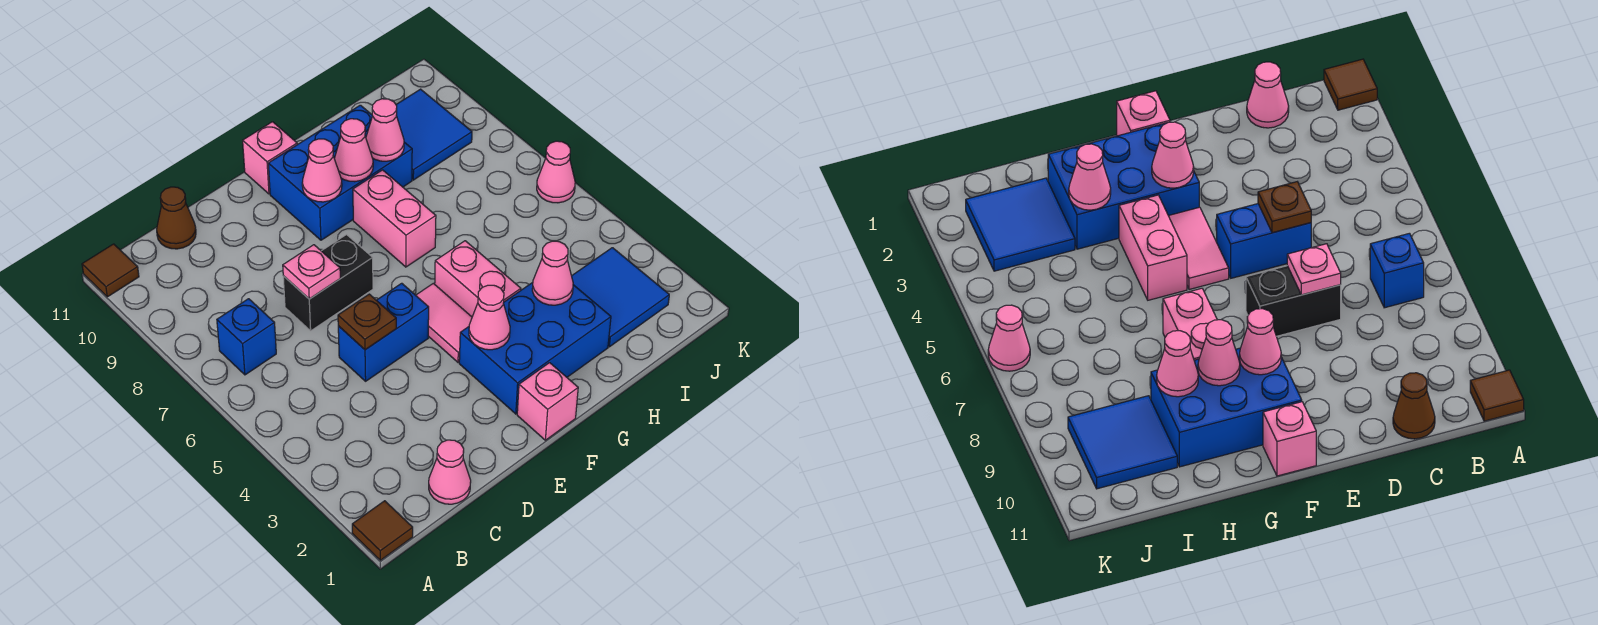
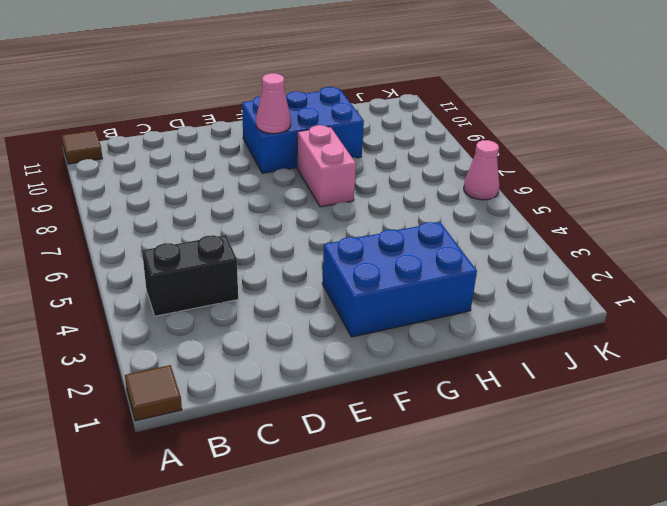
black brick B4:C4 level 1 -> black brick D7:E7 level 1
none -> blue brick B7 level 1
none -> pink cone C1 level 1
none -> brown cone C11 level 1

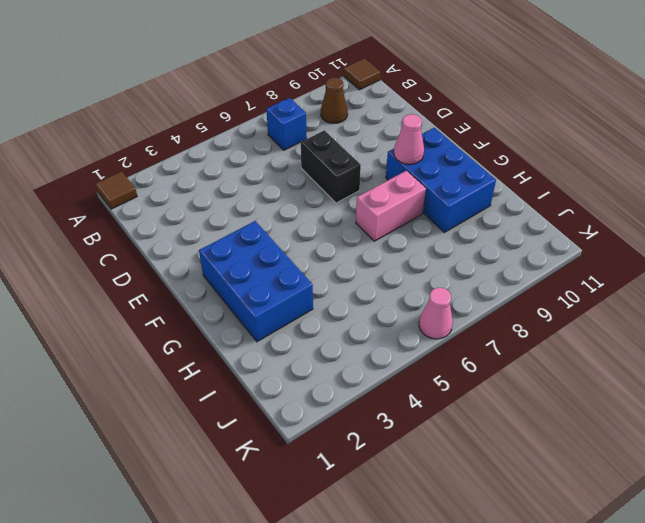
brown cone B9 level 1 -> brown cone C11 level 1
none -> pink cone C1 level 1
none -> blue brick D5:E5 level 1
none -> pink brick F1 level 1

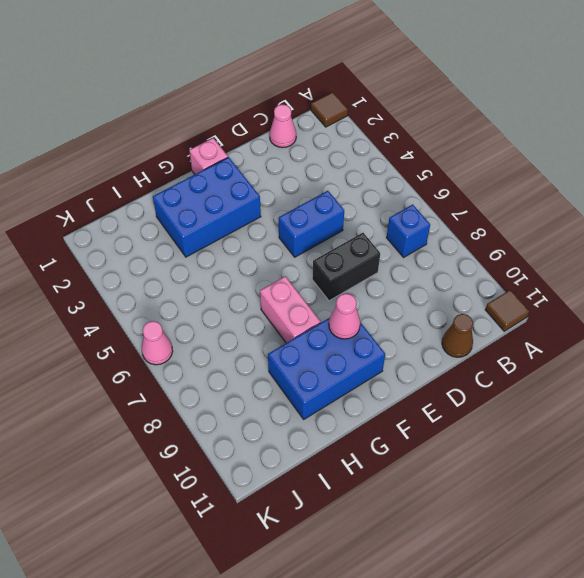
none -> pink tile F4:F5 level 1
none -> pink brick F11 level 1
none -> pink brick G4:G5 level 1

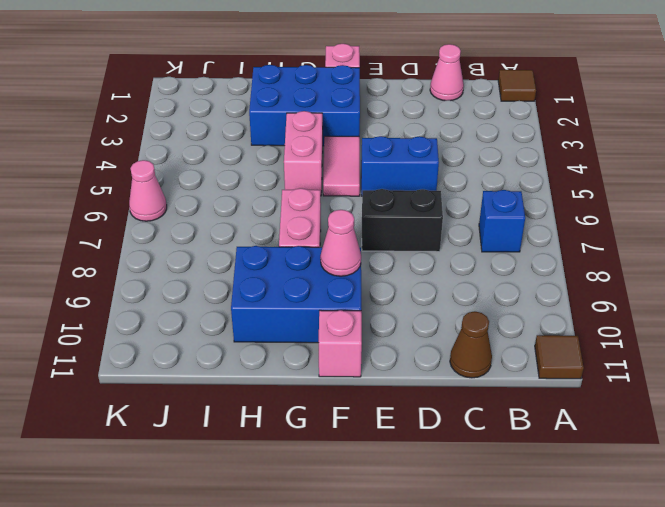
none -> blue tile I2:J3 level 1
none -> blue tile I9:J10 level 1
none -> brown plate D5 level 2

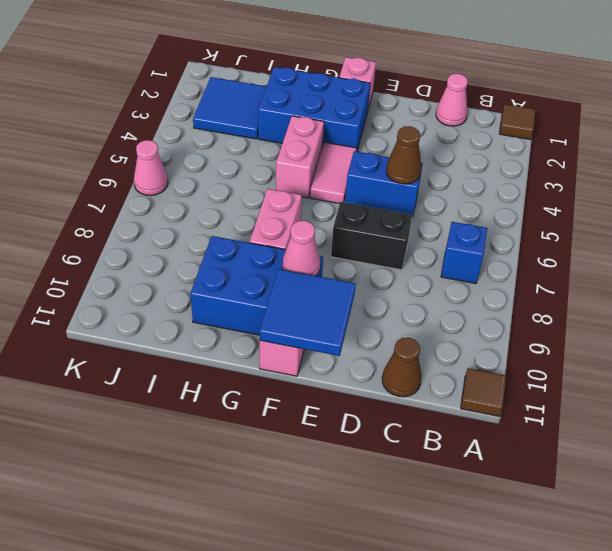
brown cone D5 level 2 -> brown plate D5 level 2
blue tile E10:F11 level 2 -> blue tile I9:J10 level 1
none -> pink plate D7 level 2
none -> pink cone F3 level 2
none -> pink cone G9 level 2

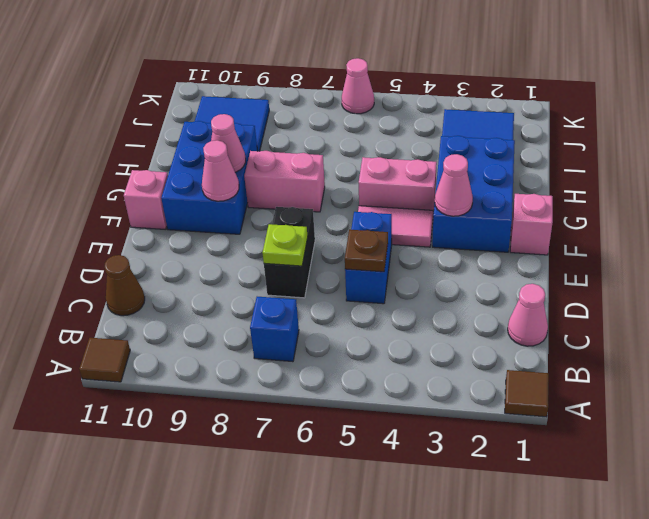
lime plate D7 level 2 -> pink plate D7 level 2
none -> pink cone H3 level 2
none -> pink cone H9 level 2

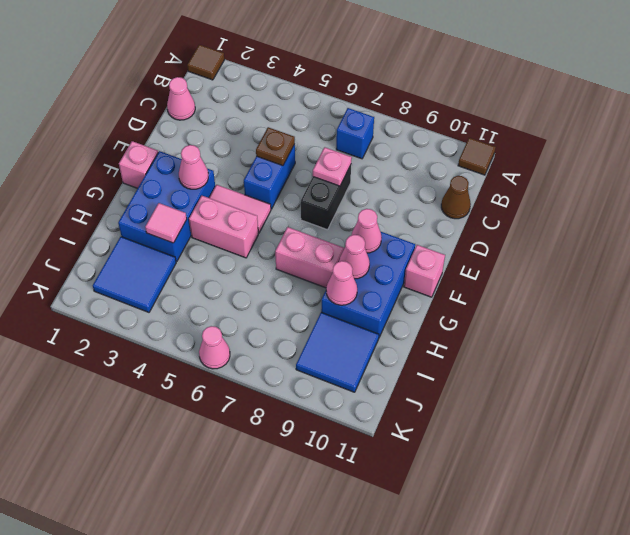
pink tile H3 level 2 -> pink cone H3 level 2

